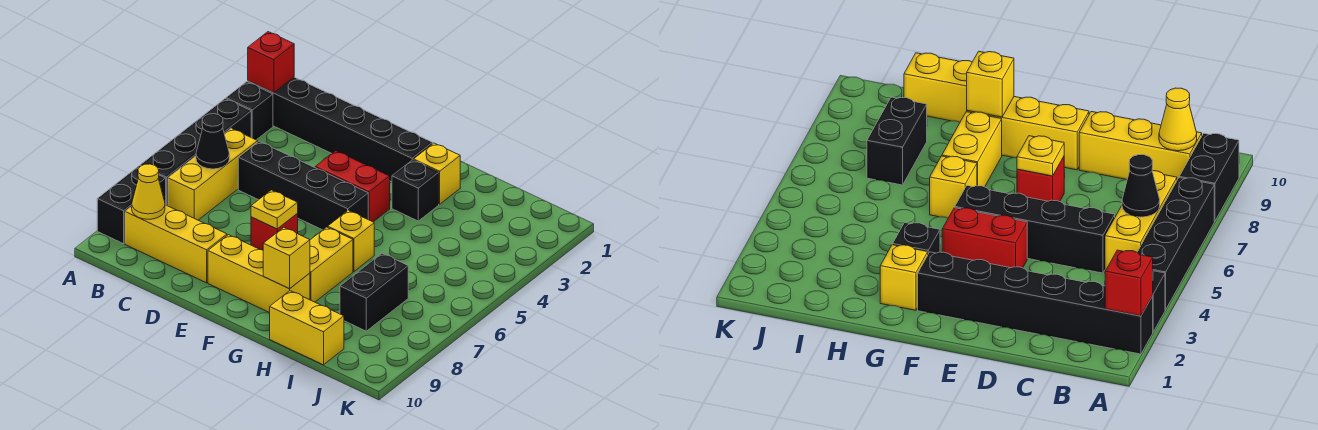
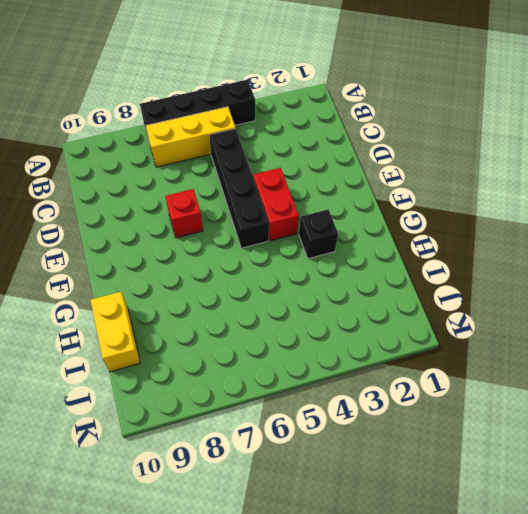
none -> black brick A2:F2 level 1
none -> black brick A3 level 1
none -> black brick A8:A9 level 1

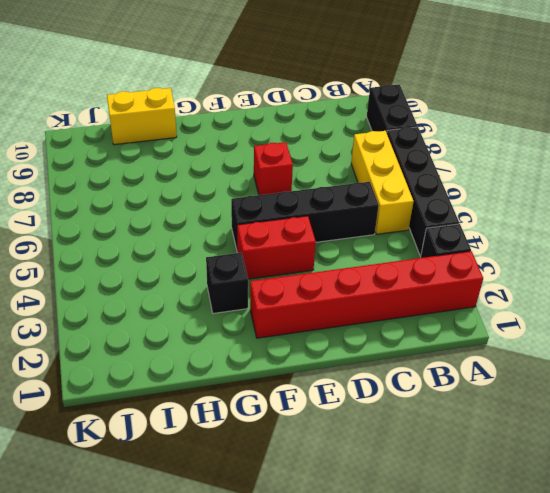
red brick A2:F2 level 1 -> black brick A2:F2 level 1
none -> yellow brick B9:D9 level 1
none -> yellow brick E9:G9 level 1
none -> yellow brick G2 level 1

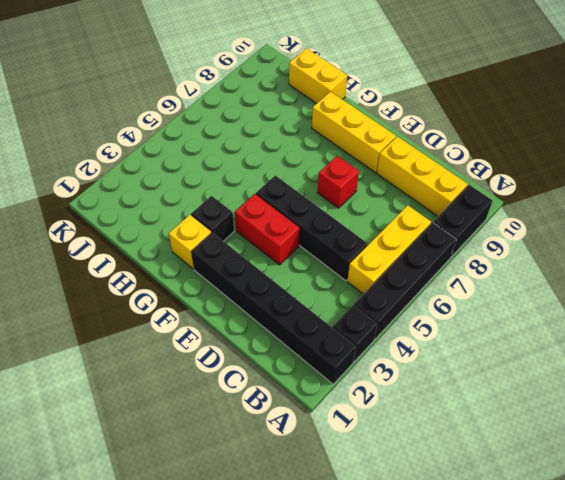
none -> yellow brick G6 level 1
none -> yellow brick G7:G8 level 1
none -> black brick I7:I8 level 1

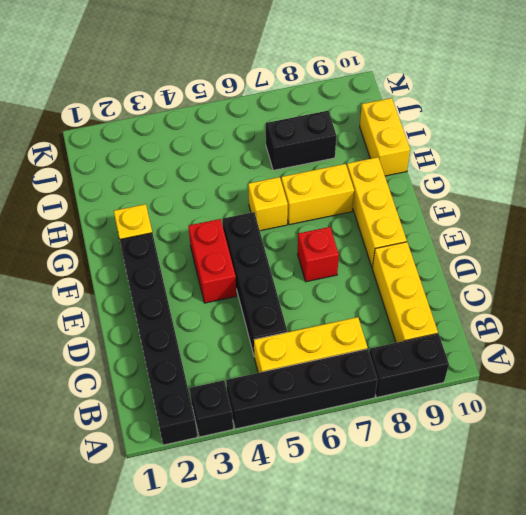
none -> black brick G3 level 1
none -> red brick A2 level 2
none -> black cone B6 level 2

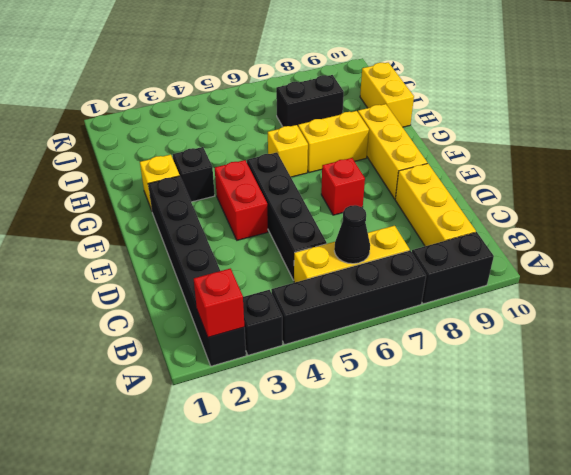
none -> yellow cone B9 level 2
none -> yellow plate E7 level 2
none -> yellow brick G9 level 2

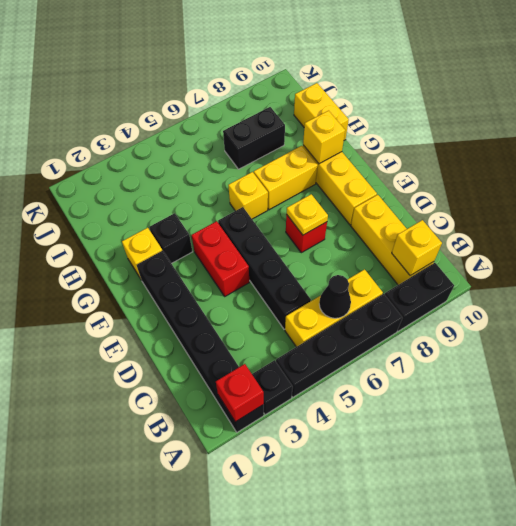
yellow brick B9 level 2 -> yellow cone B9 level 2

